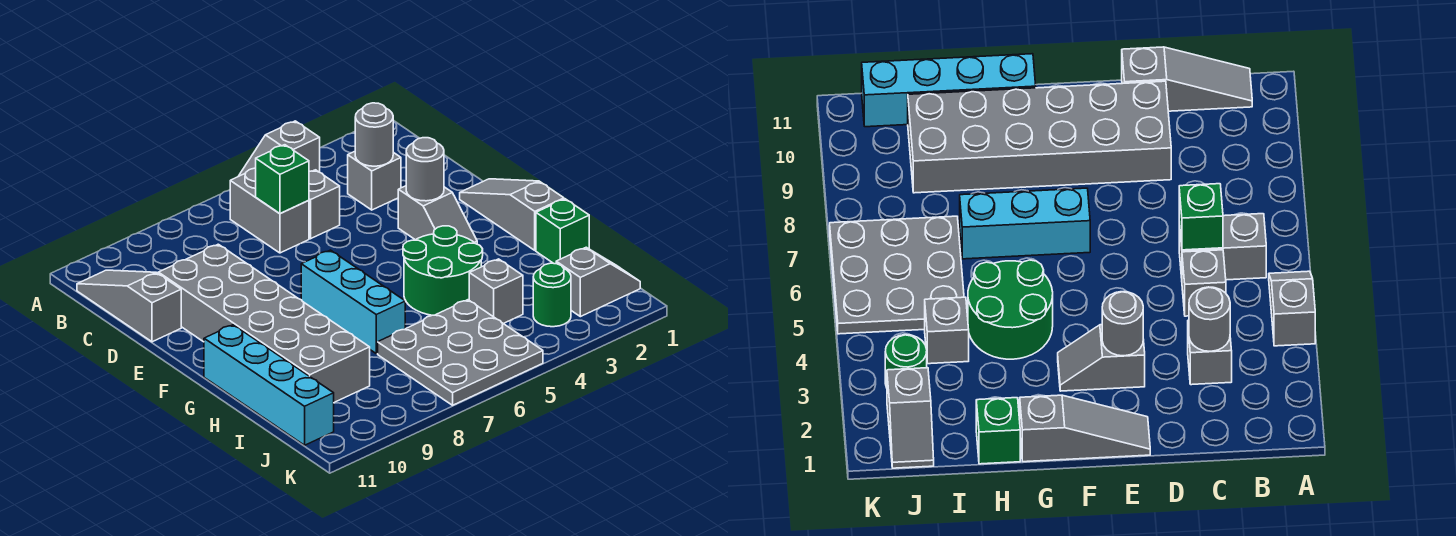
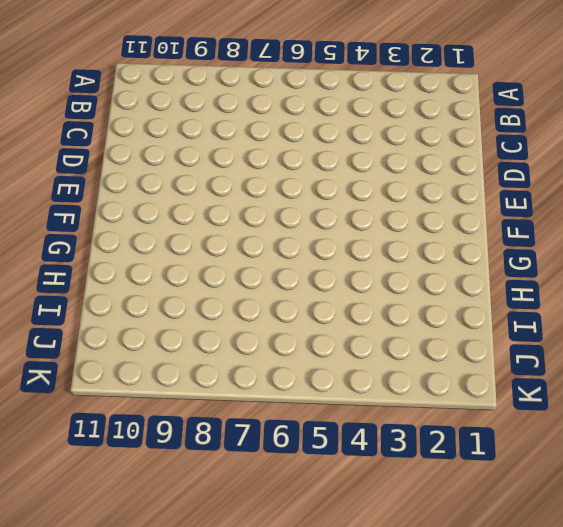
none -> grey slope A4:A5 level 1 top 4
none -> grey brick B6:C6 level 1
none -> grey slope B11:D11 level 1 top D

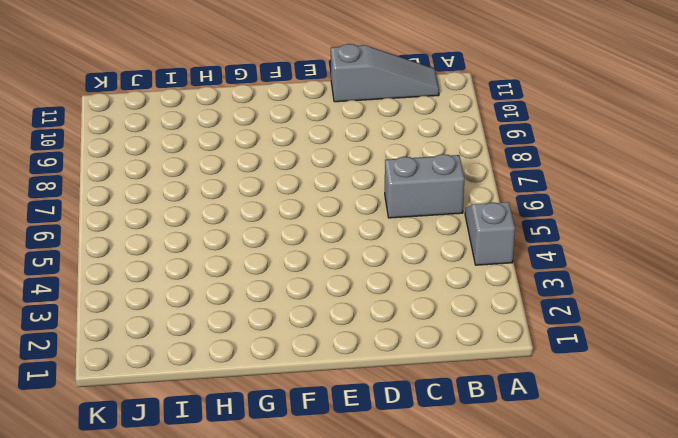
none -> grey brick C3 level 1
none -> grey brick C5 level 1
none -> grey brick D9:I10 level 1

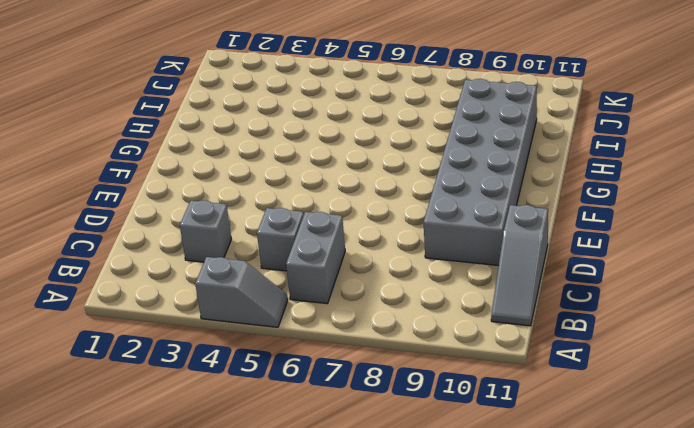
none -> grey slope E1:G1 level 1 top G
none -> grey slope E3:F3 level 1 top E
none -> cyan brick F7:H7 level 1

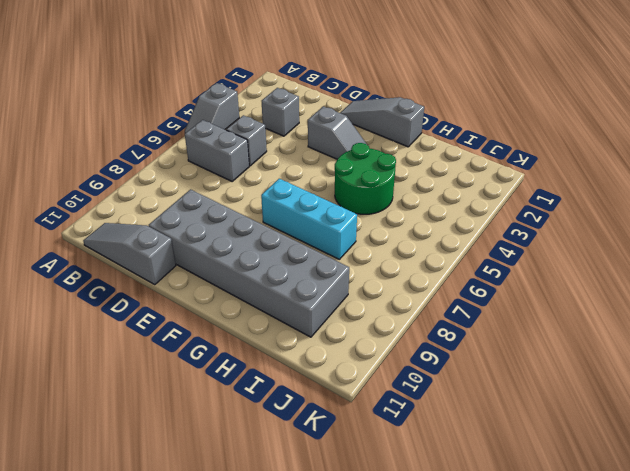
none -> cyan brick G11:J11 level 1
none -> green brick H1 level 1
none -> grey brick I4 level 1

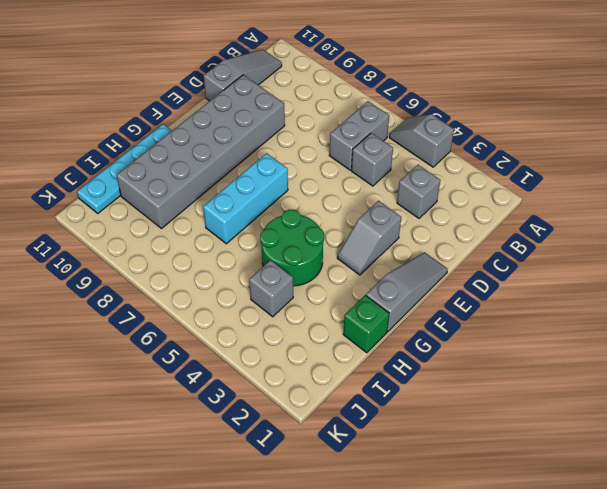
cyan plate G11:J11 level 1 -> cyan brick G11:J11 level 1
none -> grey plate I5:K7 level 1
none -> grey slope J1:J2 level 1 top 2
none -> green round brick J3 level 1

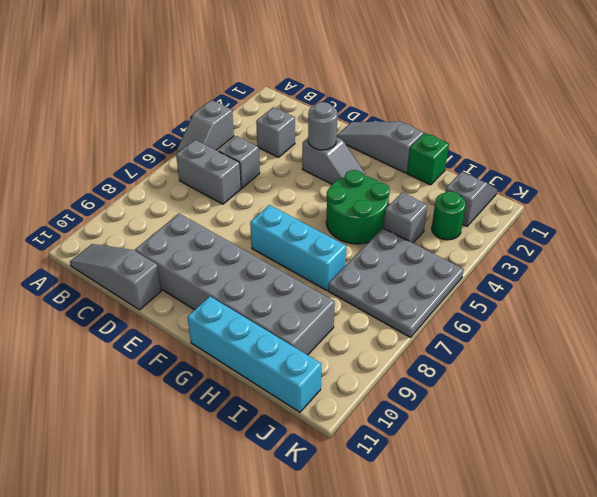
none -> grey round brick C3 level 2
none -> green brick C6 level 2

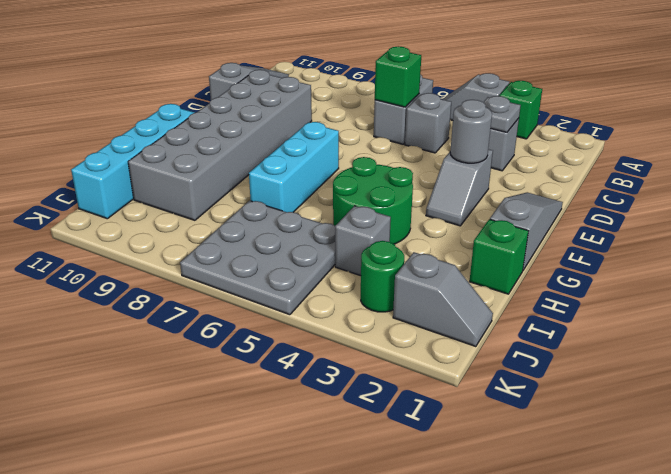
green brick A3 level 1 -> none
grey plate C3 level 2 -> grey round brick C3 level 2

